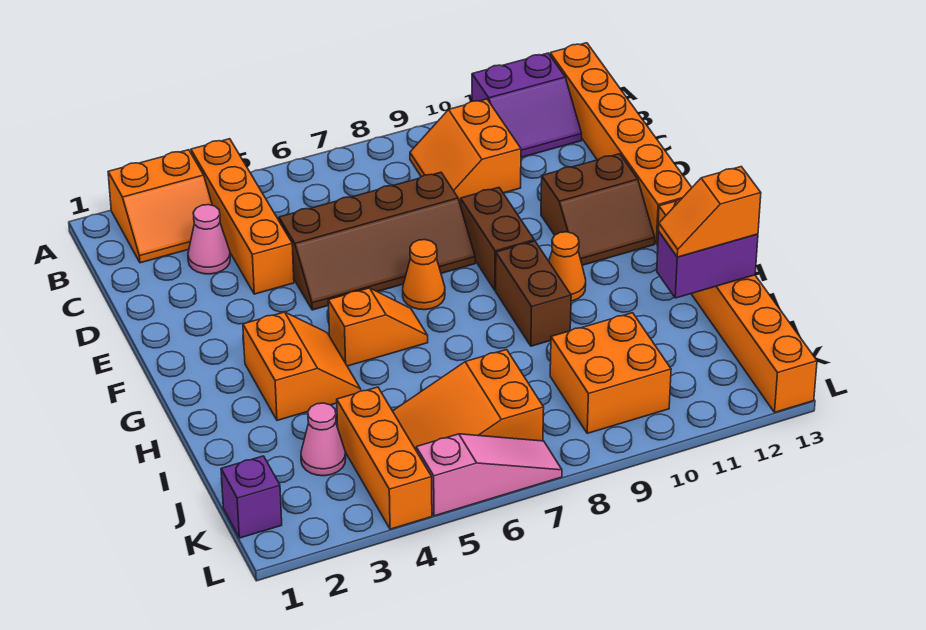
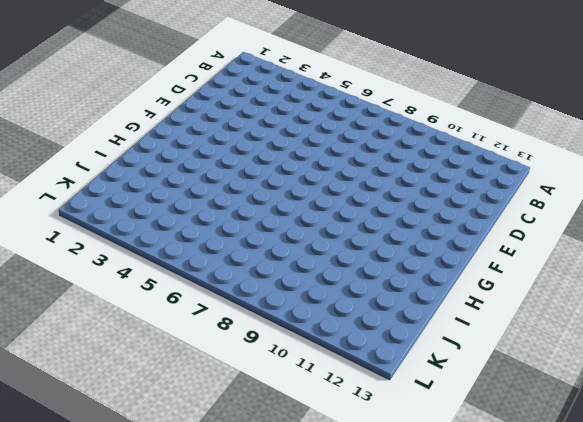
none -> orange slope A2:B3 level 1 top A
none -> orange brick A4:D4 level 1
none -> purple slope A11:B12 level 1 top A

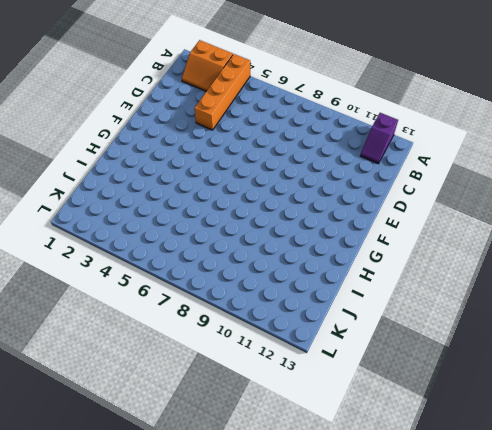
purple slope A12:B12 level 1 top A -> purple slope A11:B12 level 1 top A
none -> orange brick A13:F13 level 1
none -> orange slope B9:C10 level 1 top 10
none -> pink cone C3 level 1

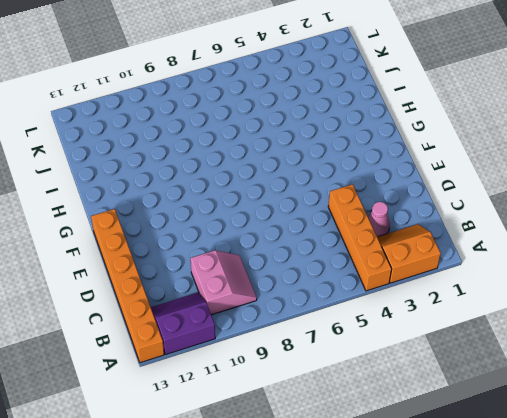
pink slope B9:C10 level 1 top 10 -> orange slope B9:C10 level 1 top 10
none -> brown slope D5:E8 level 1 top D
none -> brown brick E9:F9 level 1
none -> brown slope E11:F12 level 1 top E

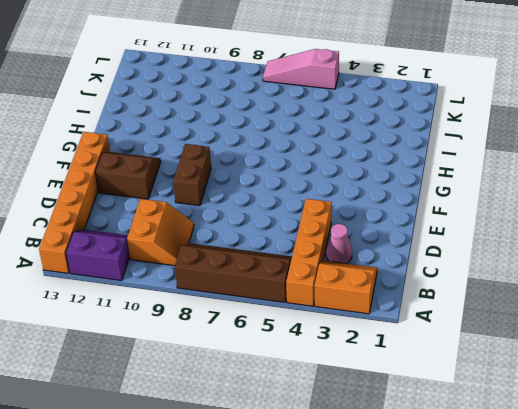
brown slope A5:B8 level 1 top A -> brown slope D5:E8 level 1 top D
none -> orange cone F7 level 1
none -> orange slope G3:H4 level 1 top 3
none -> orange slope G5:G6 level 1 top 5

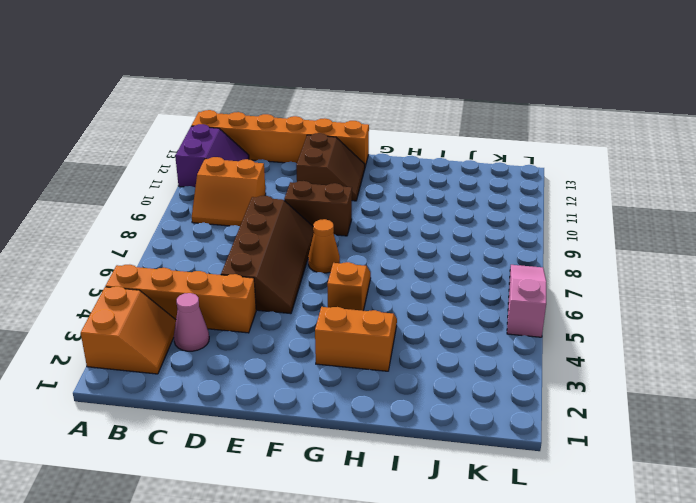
none -> brown brick G9:H9 level 1
none -> orange cone G10 level 1
none -> orange brick G13:L13 level 1

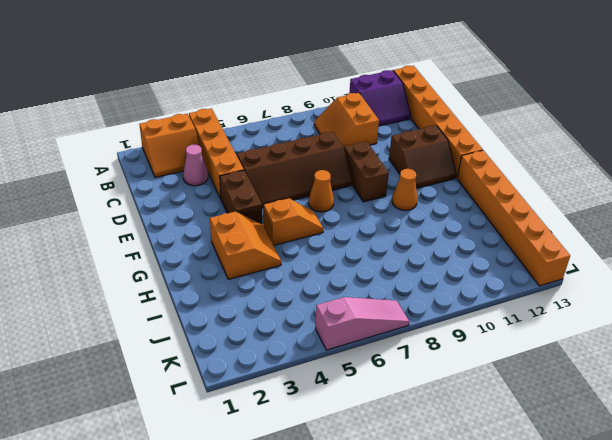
brown brick E4:F4 level 1 -> brown brick G9:H9 level 1
none -> pink cone J3 level 1
none -> orange brick J4:L4 level 1
none -> orange slope J5:K7 level 1 top 7

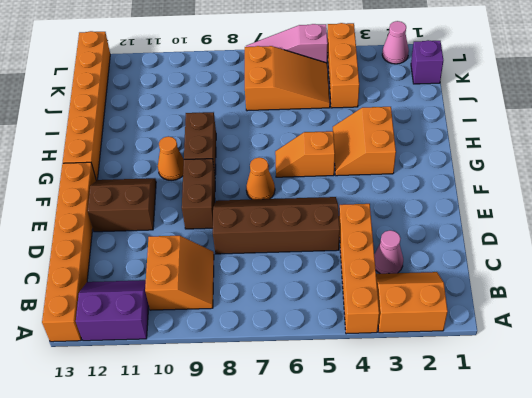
pink cone L2 level 1 -> pink cone J3 level 1
none -> orange brick J9:K10 level 1
none -> purple brick I12:I13 level 2
none -> orange slope I12:I13 level 3 top 13

